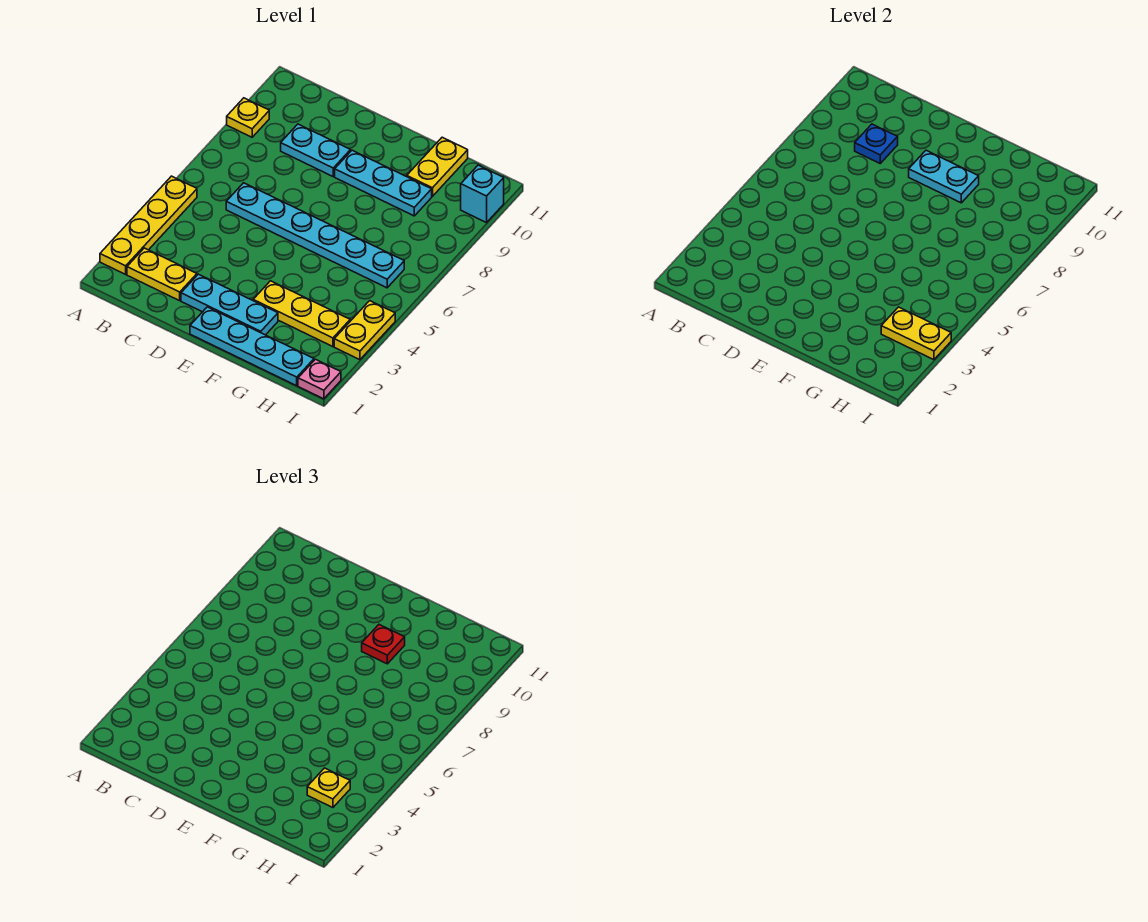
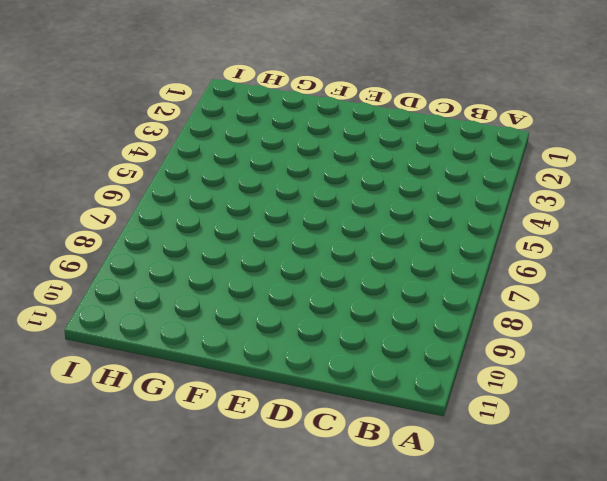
none -> yellow plate A2:A5 level 1
none -> yellow plate A9 level 1
none -> yellow plate B2:C2 level 1

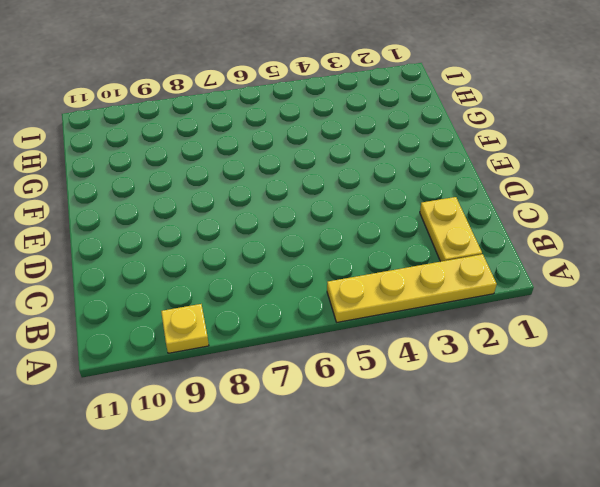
none -> cyan plate C6:H6 level 1
none -> cyan plate C9:D9 level 1
none -> cyan plate D2:F2 level 1

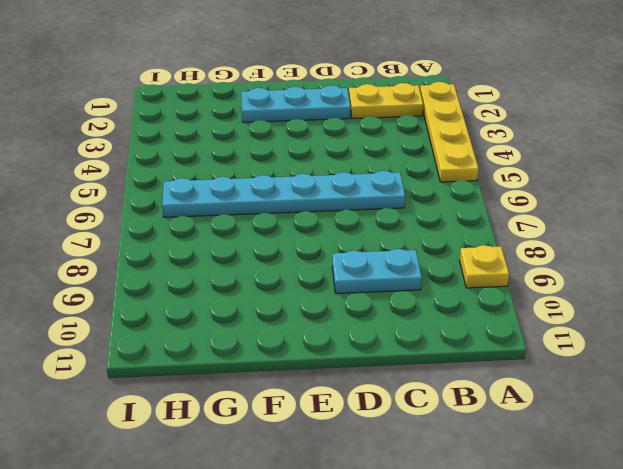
none -> cyan plate E1:H1 level 1
none -> cyan plate E9:G9 level 1
none -> yellow plate F3:H3 level 1

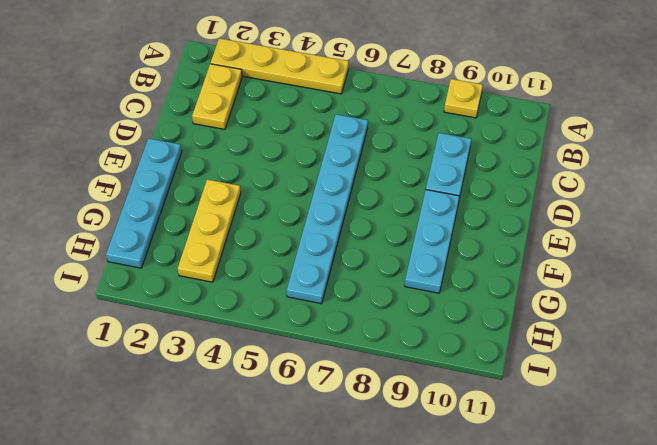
none -> cyan plate D2:F2 level 1
none -> yellow plate G10:G11 level 1
none -> pink plate I1 level 1

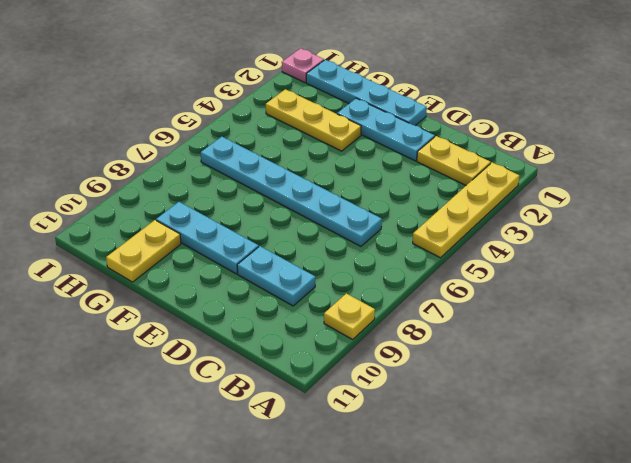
none -> yellow plate I3:I4 level 1
none -> cyan brick I10 level 1
none -> blue plate C9 level 2

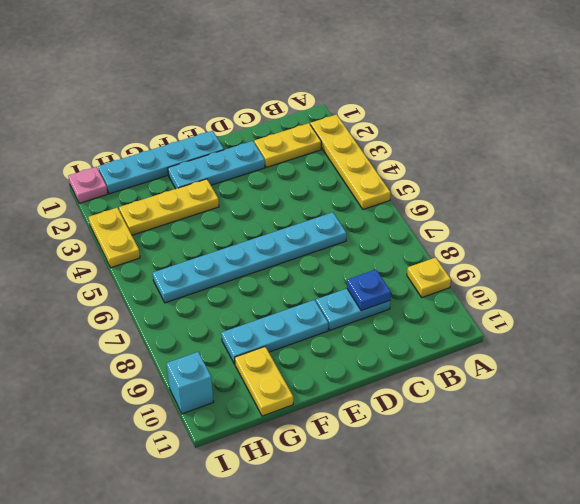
none -> cyan plate E9:F9 level 2
none -> yellow plate H3:I3 level 2
none -> red plate F9 level 3

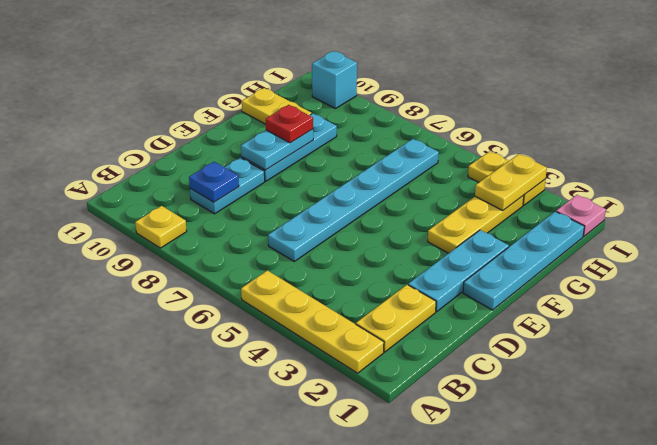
none -> yellow plate H3 level 3

